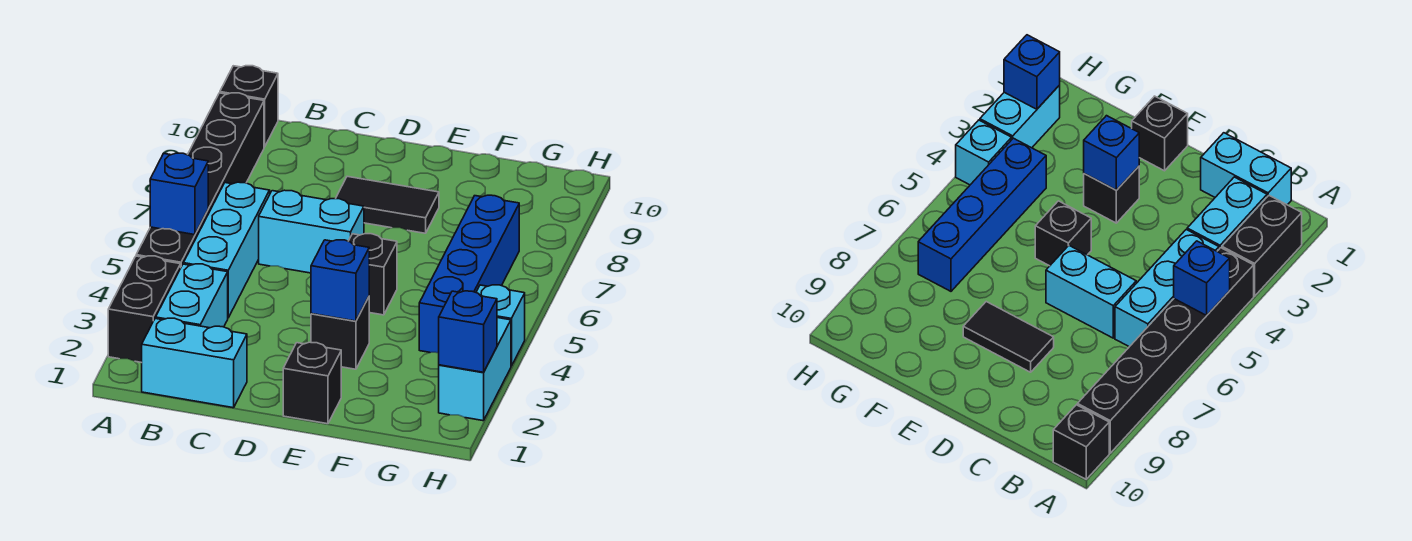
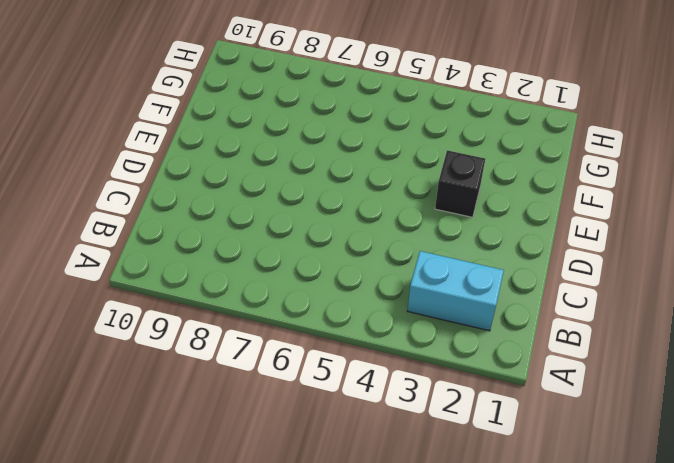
none -> black brick A2:A3 level 1
none -> black brick A4:A9 level 1
none -> black brick A10 level 1

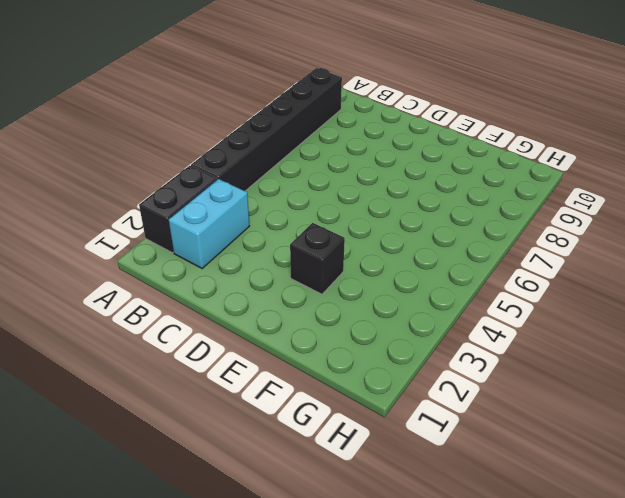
none -> black brick A10 level 1
none -> cyan brick B1:C1 level 1
none -> cyan brick B4:B6 level 1

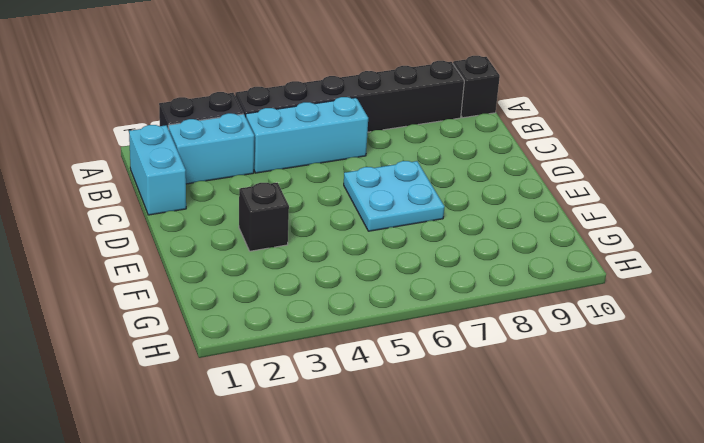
cyan plate D6:E7 level 1 -> cyan brick C6:D6 level 1
none -> black tile D8:E8 level 1
none -> black brick E1 level 1
none -> black brick E5 level 1

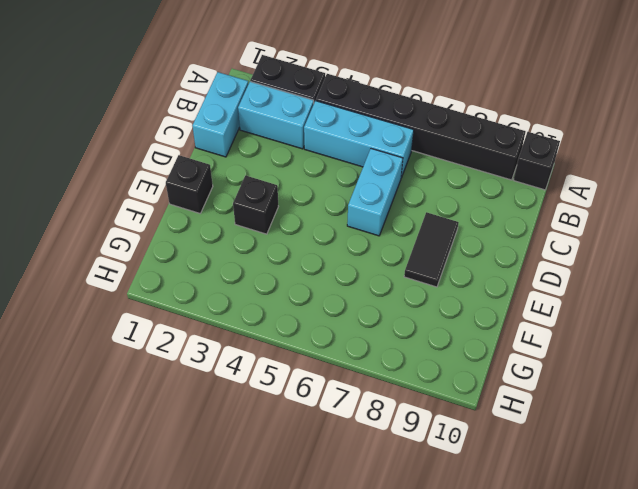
none -> black brick E5 level 1
none -> blue brick G4:G7 level 1
none -> cyan brick H2:H3 level 1

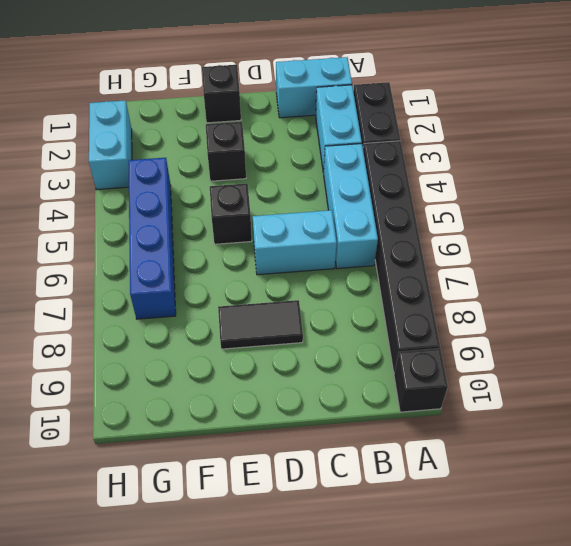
none -> cyan brick H4 level 1
none -> blue brick A5 level 2
none -> blue brick E3 level 2

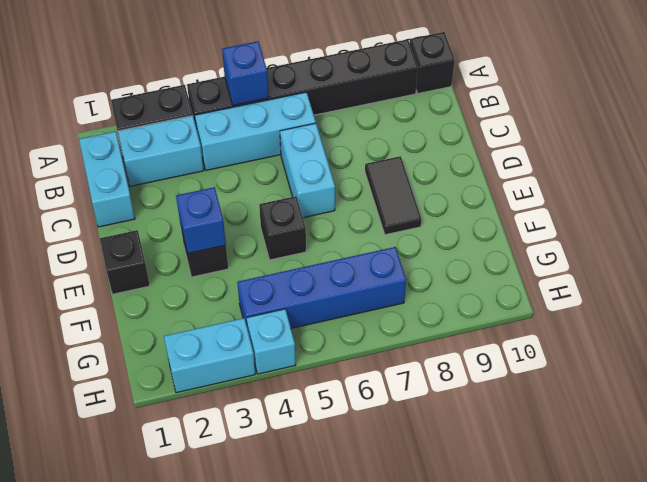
none -> blue brick H2 level 2

